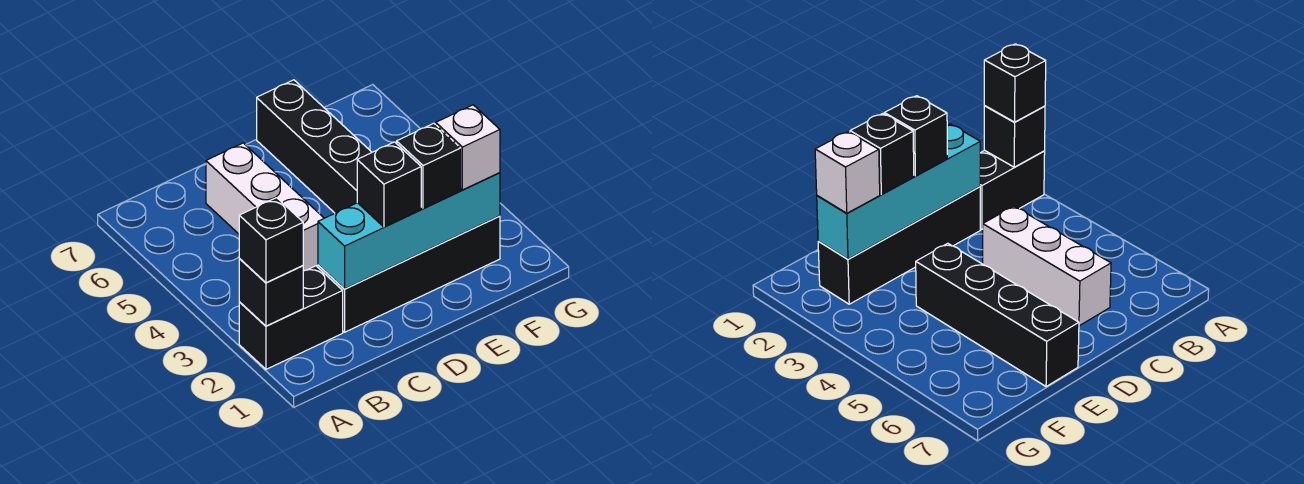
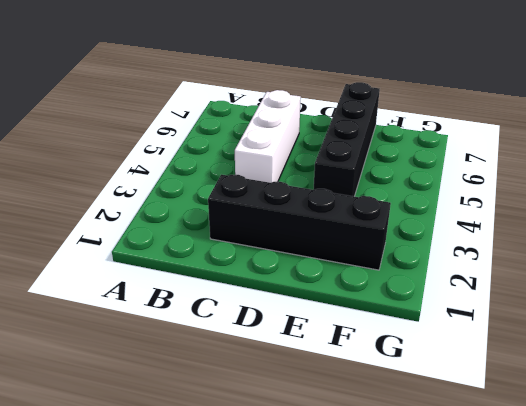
none -> black brick A2:B2 level 1
none -> black brick A2 level 2

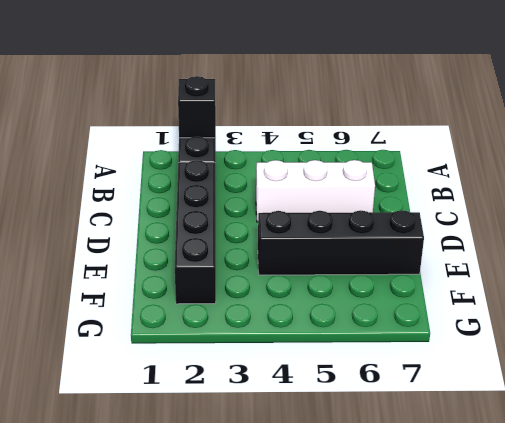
none -> cyan brick C2:F2 level 2
none -> black brick A2 level 3

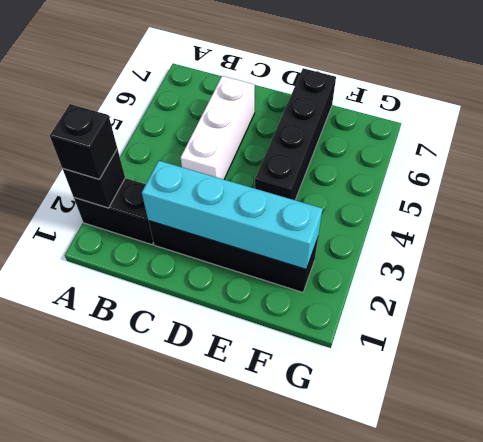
none -> black brick D2 level 3
none -> black brick E2 level 3

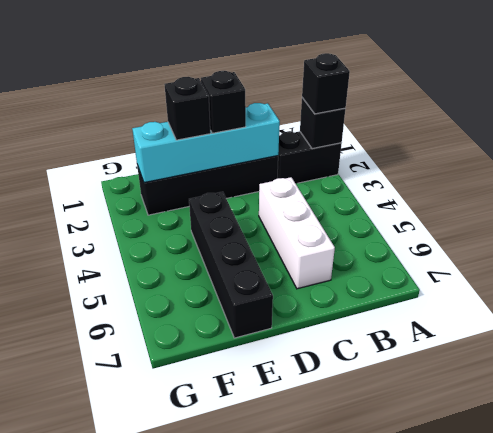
none -> white brick F2 level 3

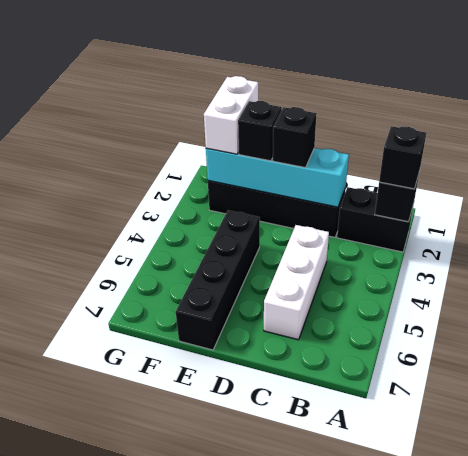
white brick F1:F2 level 3 -> white brick F2 level 3

